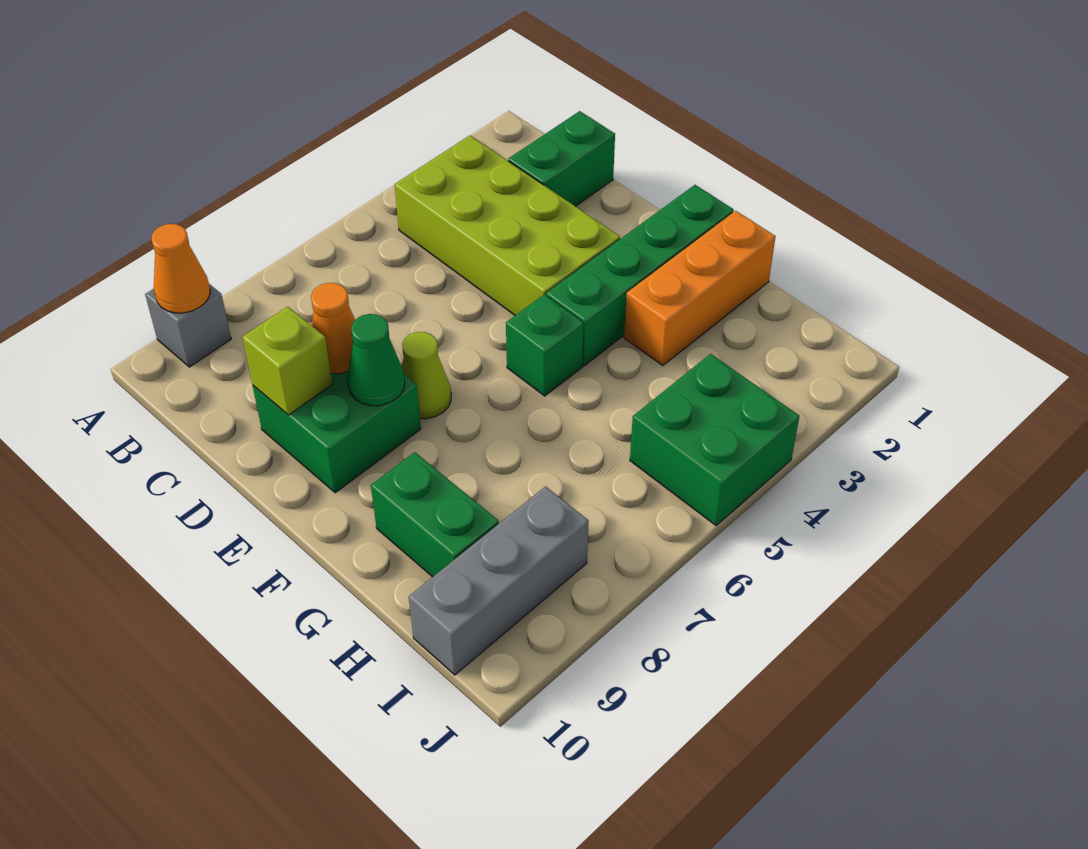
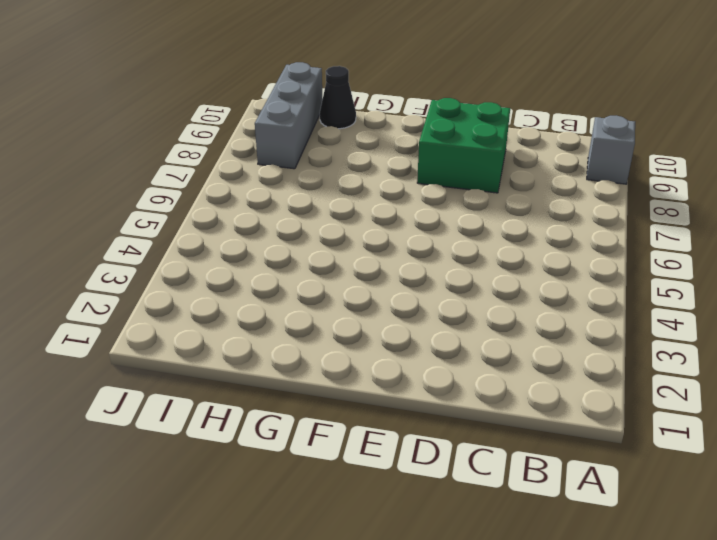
black cone H10 level 1 -> none
none -> lime brick B3:E4 level 1
none -> green brick C1:C2 level 1
none -> lime cone E7 level 1

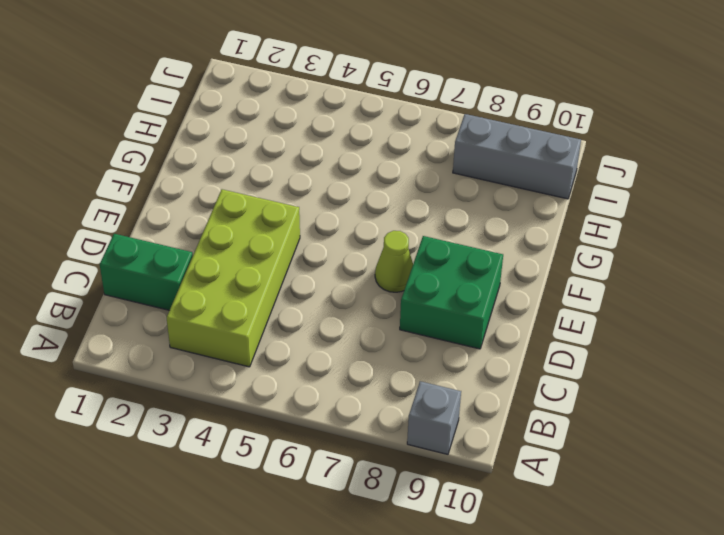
none -> green brick F1:F4 level 1
none -> green brick F5 level 1
none -> orange brick G1:G3 level 1

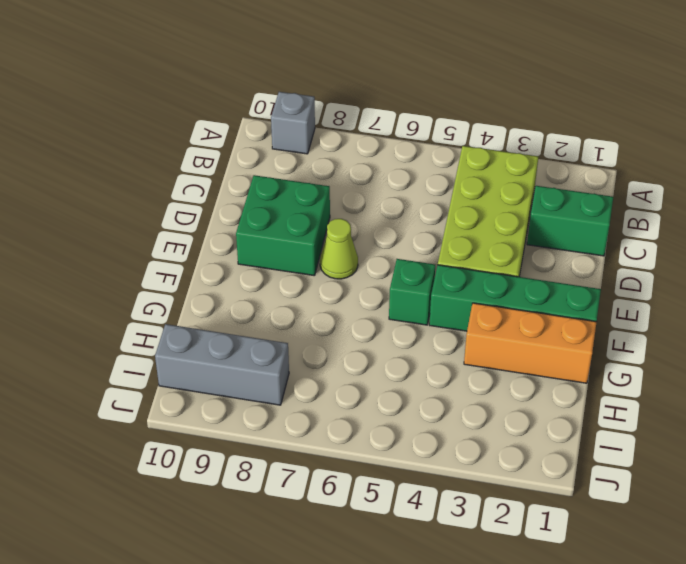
none -> green brick G9:H9 level 1
none -> green brick I4:J5 level 1
none -> orange cone A9 level 2

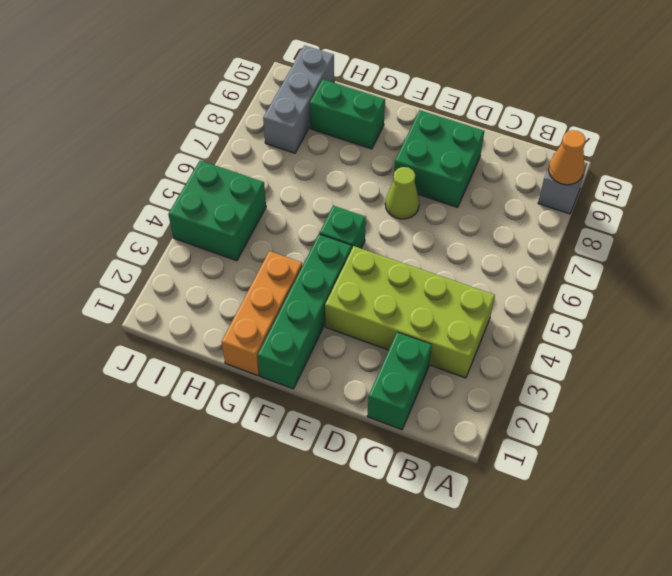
none -> orange cone D8 level 2
none -> lime brick D9 level 2
none -> green cone E8 level 2

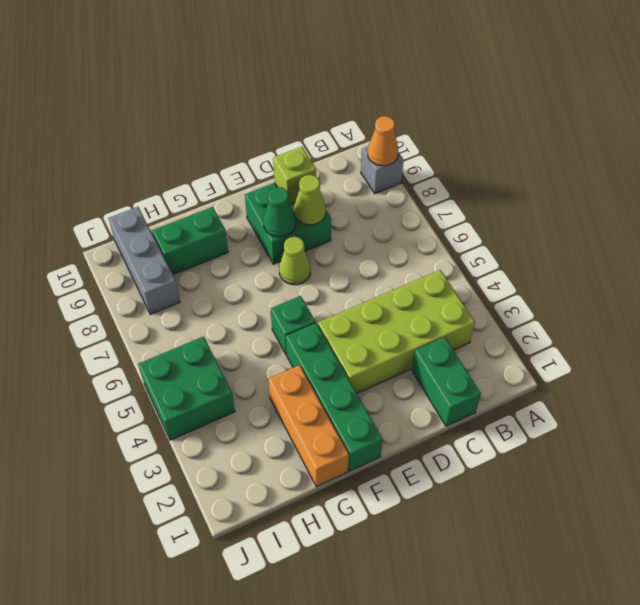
lime cone D8 level 2 -> orange cone D8 level 2

